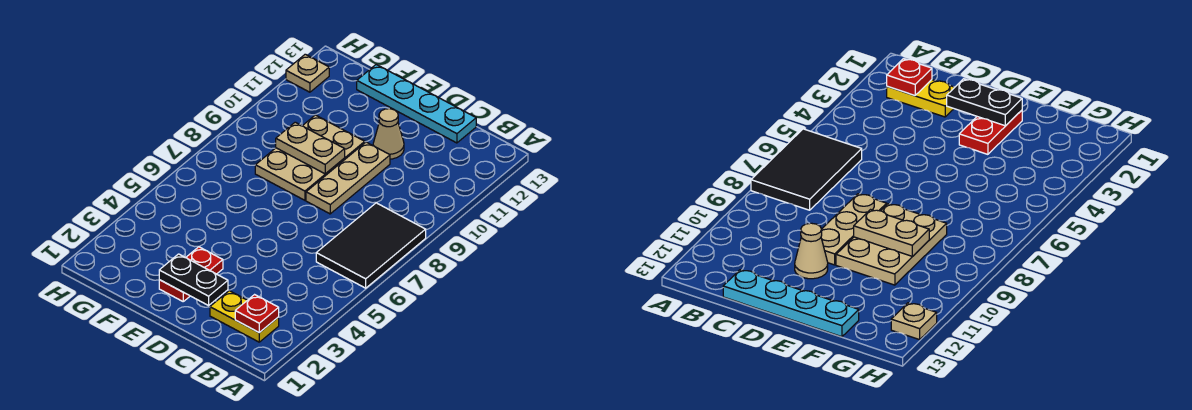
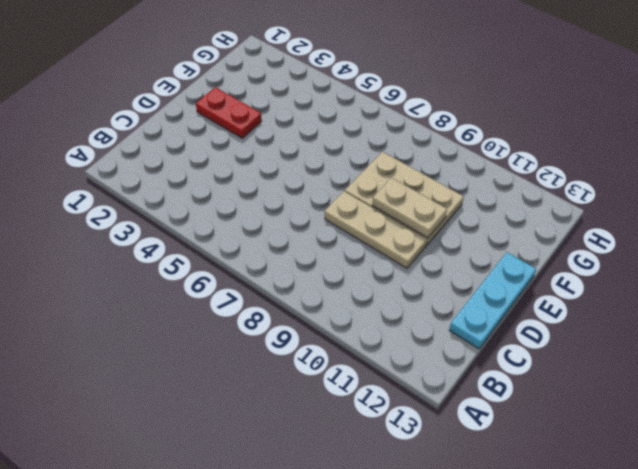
cyan plate C13:E13 level 1 -> cyan plate C13:F13 level 1
tan plate E9:E10 level 2 -> tan plate E9:F9 level 2
none -> black tile A6:B8 level 1
none -> yellow plate B2:C2 level 1

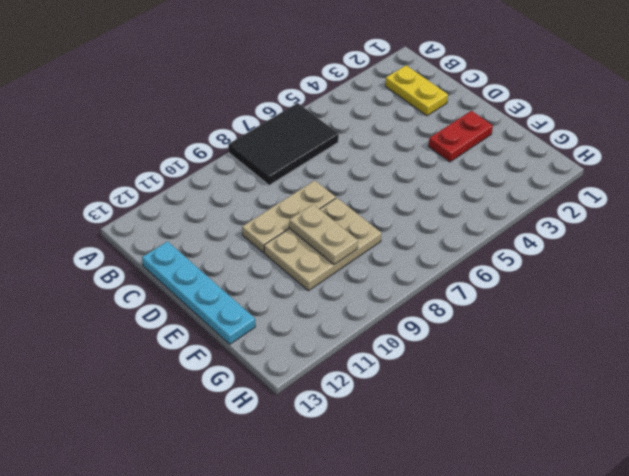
none -> tan cone D11 level 1
none -> tan plate H12 level 1

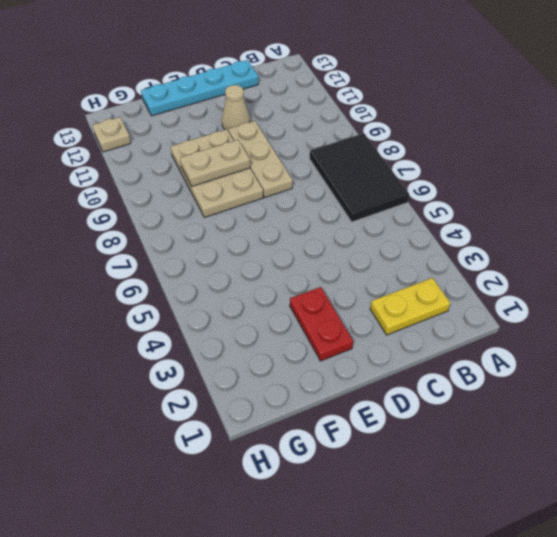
none -> red plate B2 level 2
none -> black plate D2:E2 level 2

